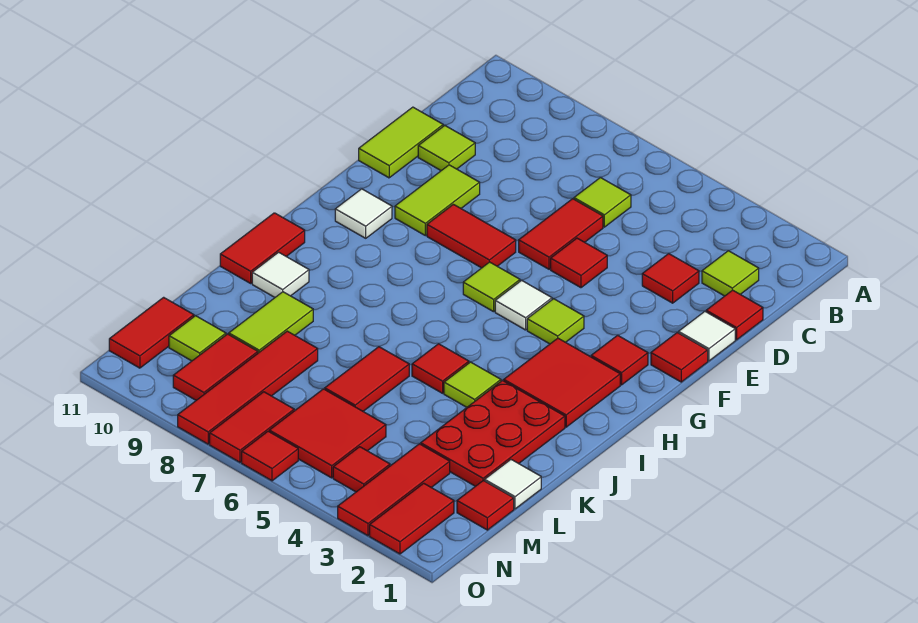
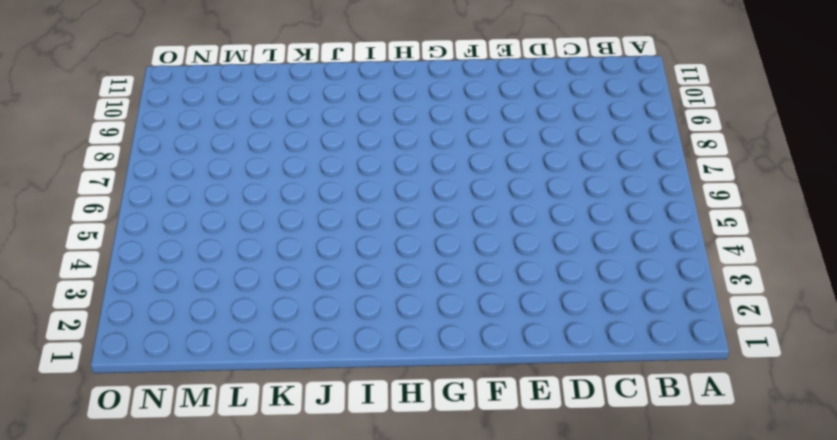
none -> lime tile C2 level 1
none -> lime tile C6 level 1
none -> red tile D1 level 1
none -> red tile D3 level 1

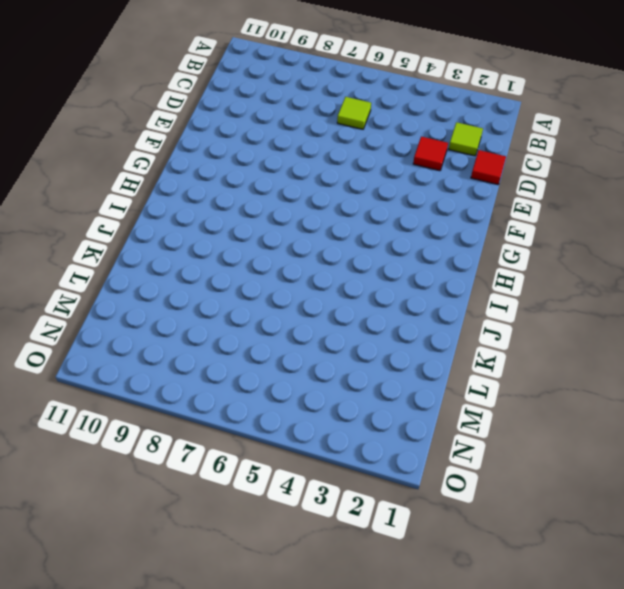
none -> red tile D6:E6 level 1
none -> lime tile D10 level 1
none -> lime tile D11:E11 level 1
none -> white tile E1 level 1

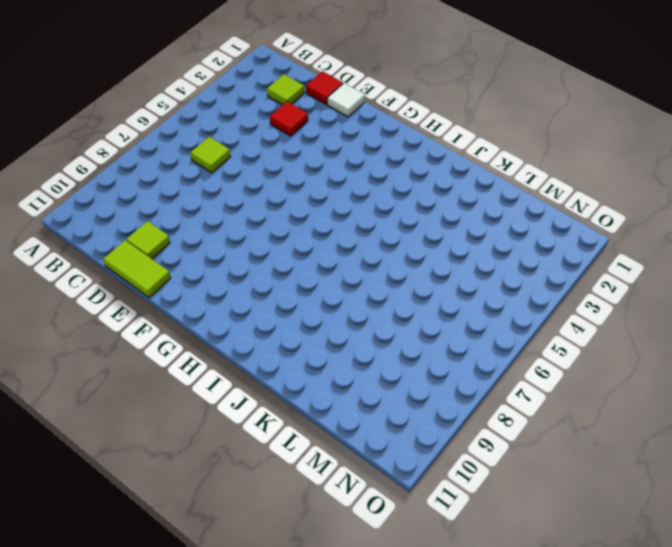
none -> red tile D6:E6 level 1
none -> red tile E5 level 1
none -> lime tile E9:F9 level 1
none -> red tile F1 level 1

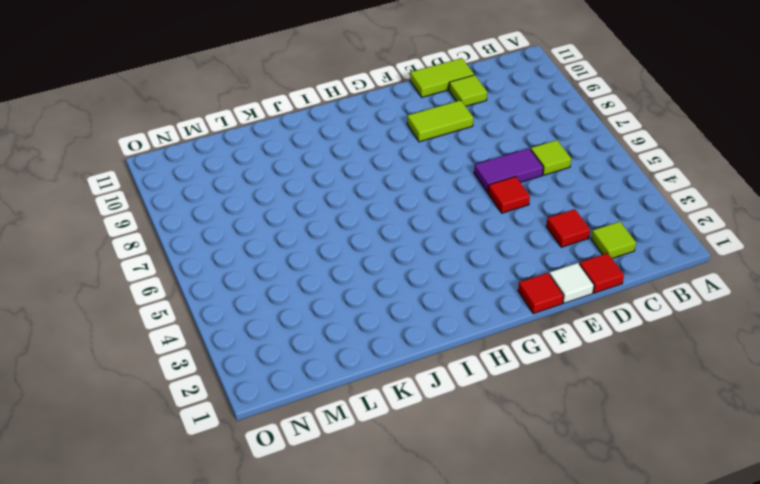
purple tile D6:E6 level 1 -> red tile D6:E6 level 1
none -> red tile F7:F8 level 1
none -> red tile G2 level 1
none -> lime tile G4 level 1
none -> white tile G5 level 1

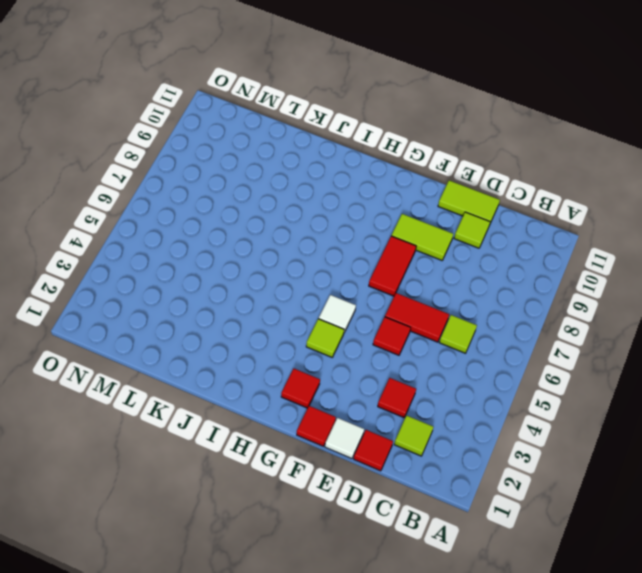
none -> lime tile G6 level 1
none -> white tile G10 level 1
none -> red tile H2:I3 level 1
none -> red tile I11:J11 level 1

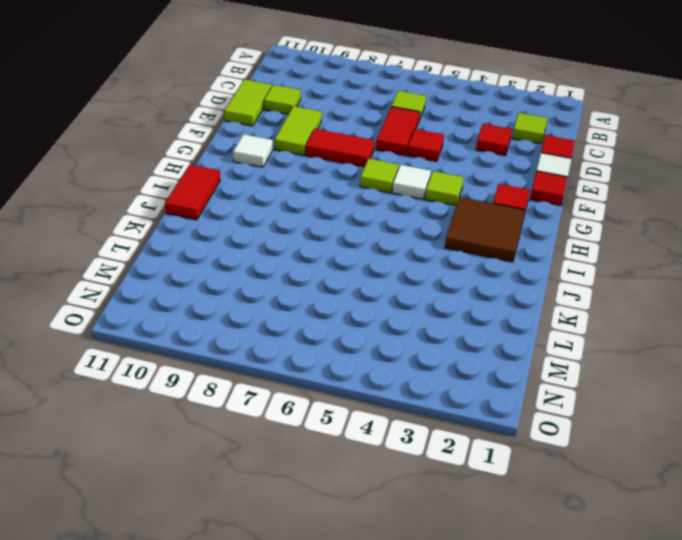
brown tile H2:I3 level 1 -> red tile H2:I3 level 1
none -> red plate J2:L3 level 1
none -> lime tile J4 level 1
none -> red tile J5 level 1
none -> white tile J10 level 1

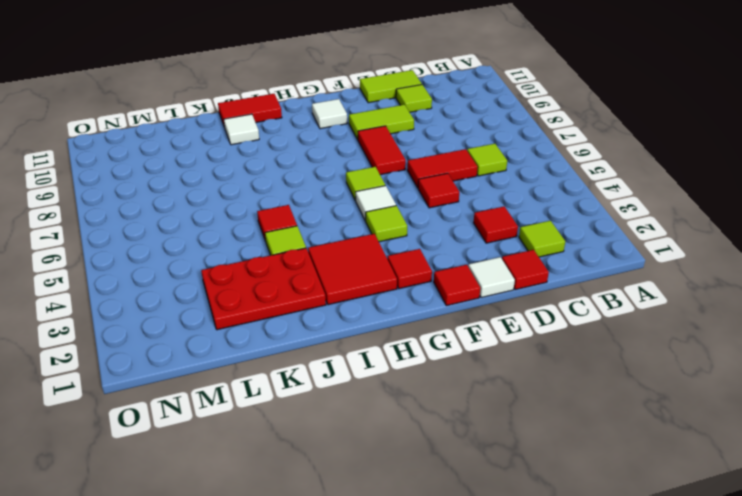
none -> red tile K6:L6 level 1
none -> lime tile K9:L9 level 1
none -> white tile L1 level 1
none -> red tile L8:O8 level 1

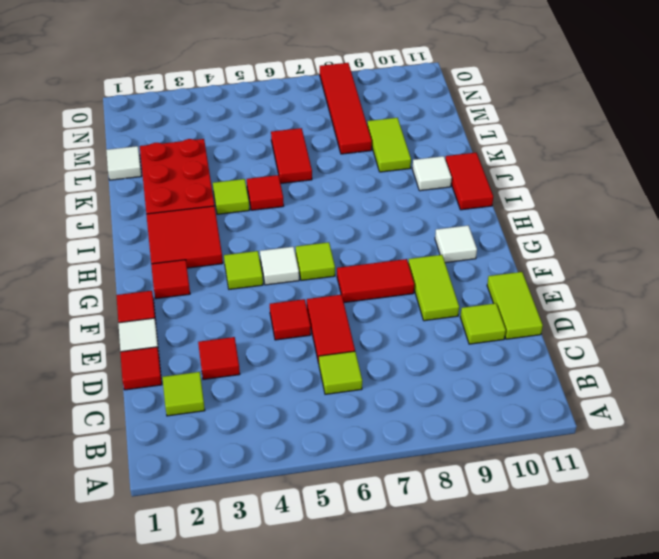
none -> red tile M1 level 1
none -> red tile M3:O3 level 1
none -> red tile M5:N6 level 1
none -> red tile M9:N9 level 1

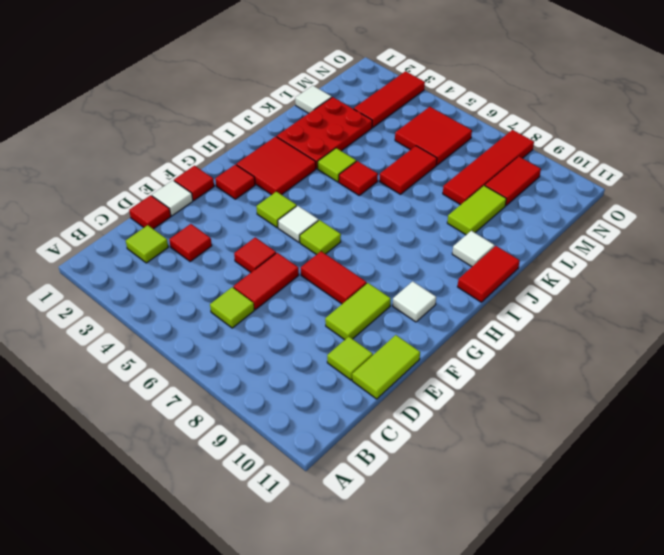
none -> red tile M1 level 1
none -> lime tile M10 level 1
none -> red tile M11:N11 level 1
none -> red tile N2:O2 level 1

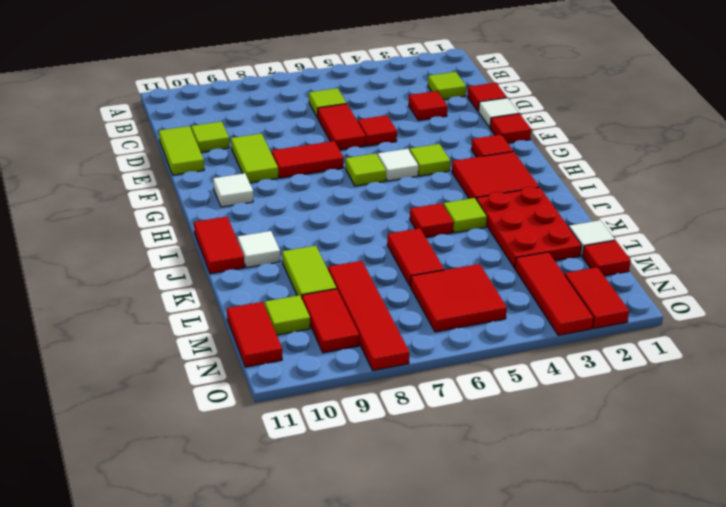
none -> red tile N4 level 1
none -> red tile N7:O7 level 1
none -> red tile O6 level 1

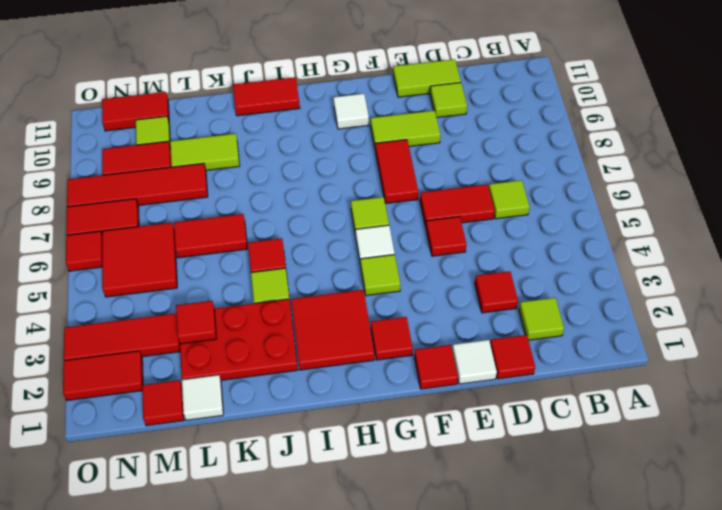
red tile L3 level 2 -> red tile N4 level 1
none -> white tile J10 level 1

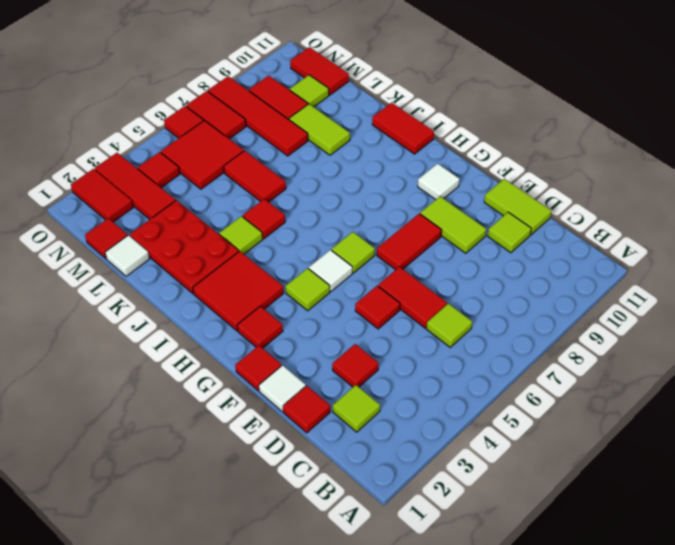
none -> white tile J10 level 1

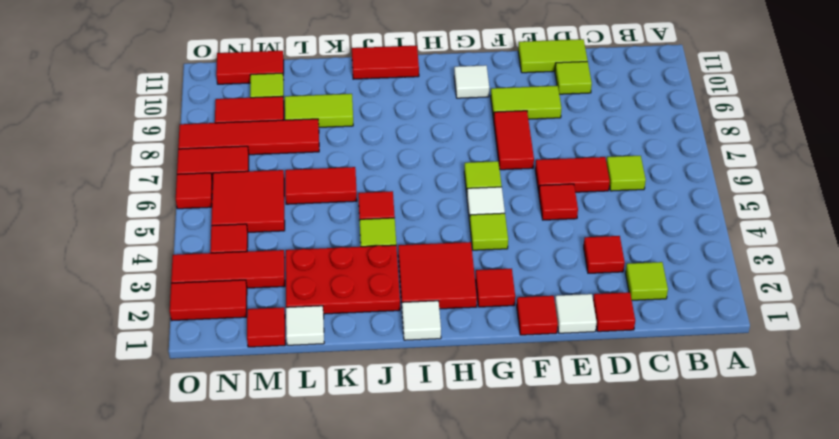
white tile I1 level 1 -> white tile J10 level 1

